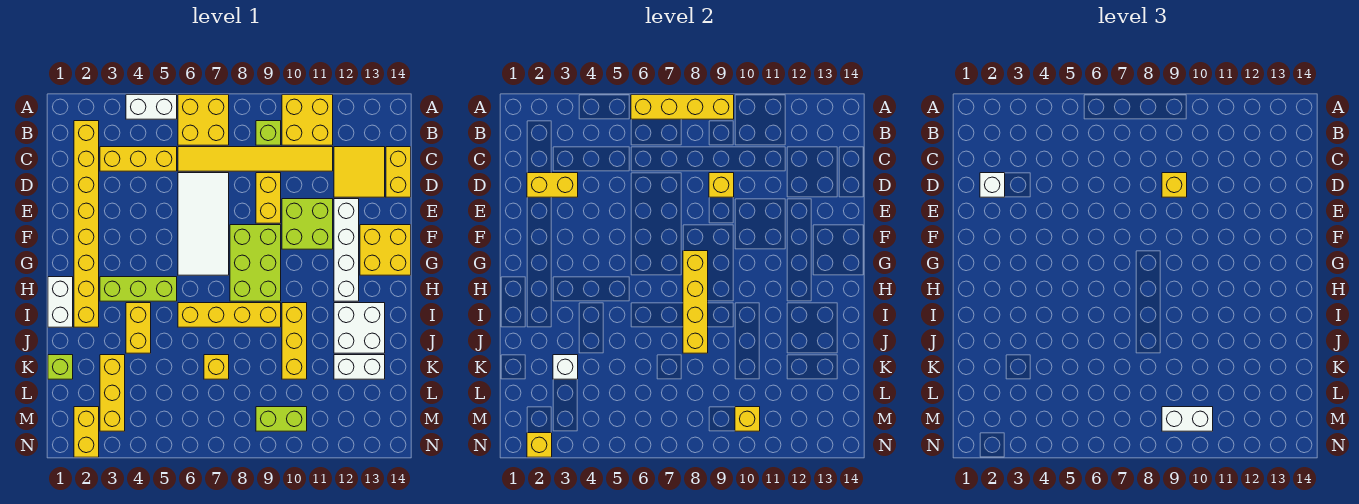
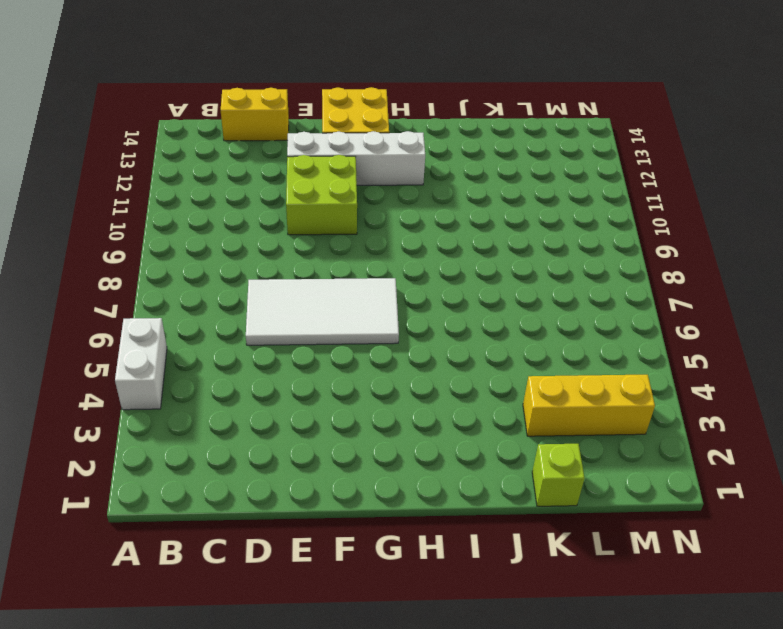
none -> yellow brick A6:B7 level 1
none -> yellow brick A10:B11 level 1
none -> yellow brick B2:I2 level 1
none -> lime brick B9 level 1

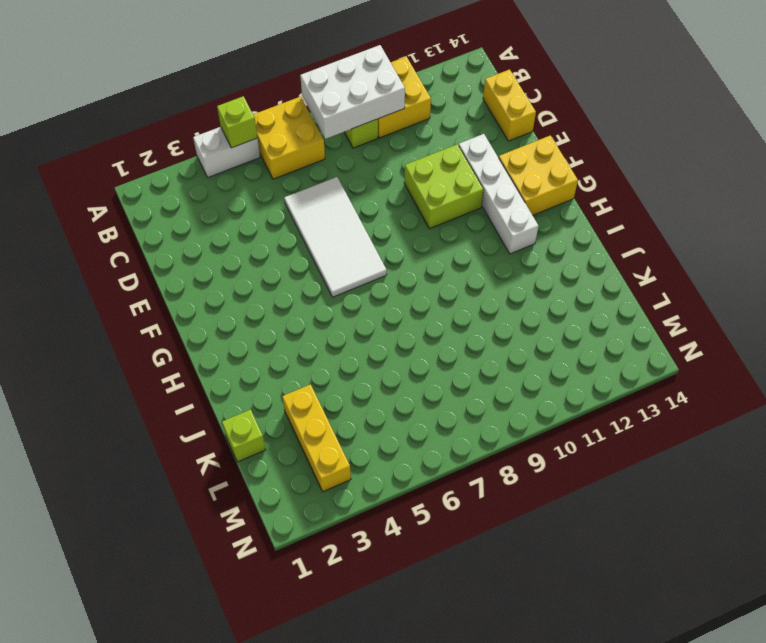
lime brick A5 level 2 -> none
white brick A8:B10 level 2 -> yellow brick A6:A9 level 2
none -> yellow brick B2:I2 level 1
none -> yellow brick C3:C5 level 1
none -> yellow tile C6:C11 level 1
none -> yellow tile C12:D13 level 1

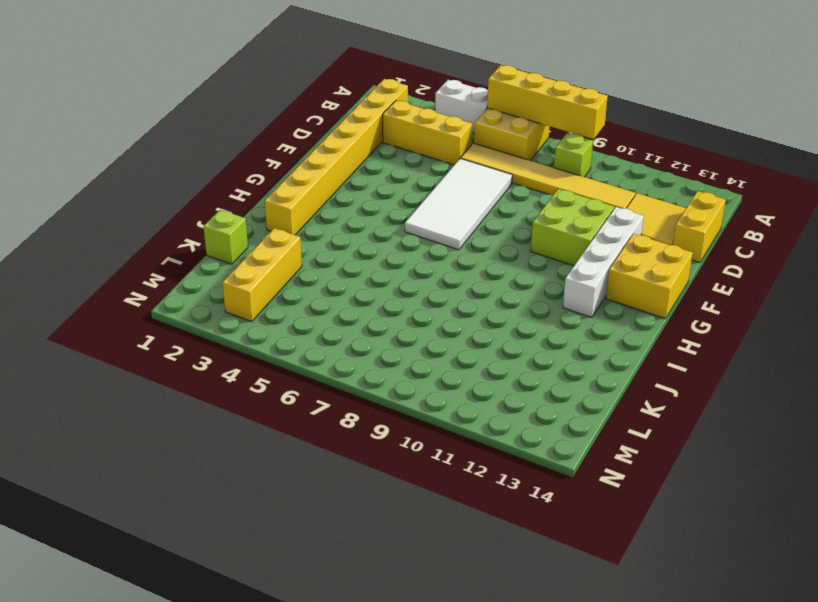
none -> yellow brick A10:B11 level 1
none -> yellow brick D9:E9 level 1
none -> lime brick F8:H9 level 1
none -> white brick H1:I1 level 1

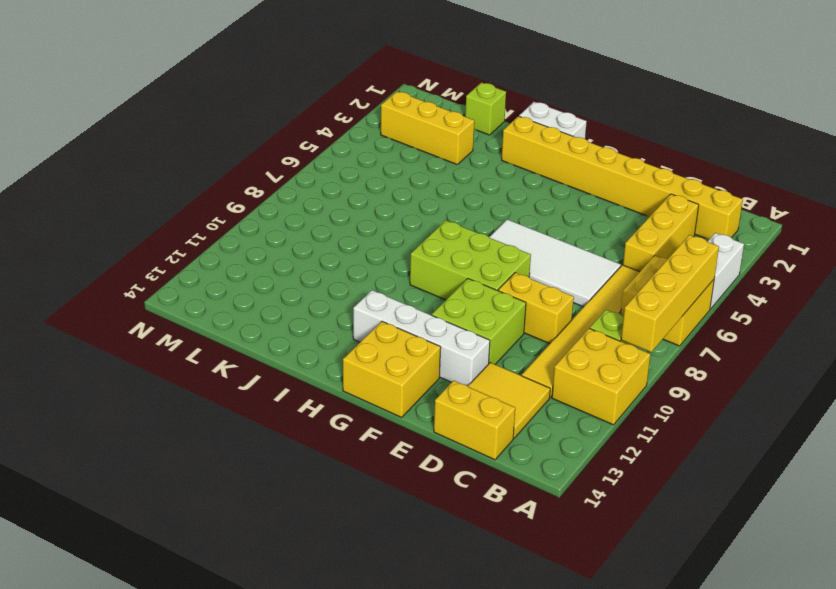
none -> lime brick H3:H5 level 1
none -> yellow brick I4:J4 level 1
none -> yellow brick I6:I9 level 1
none -> yellow brick I10:K10 level 1

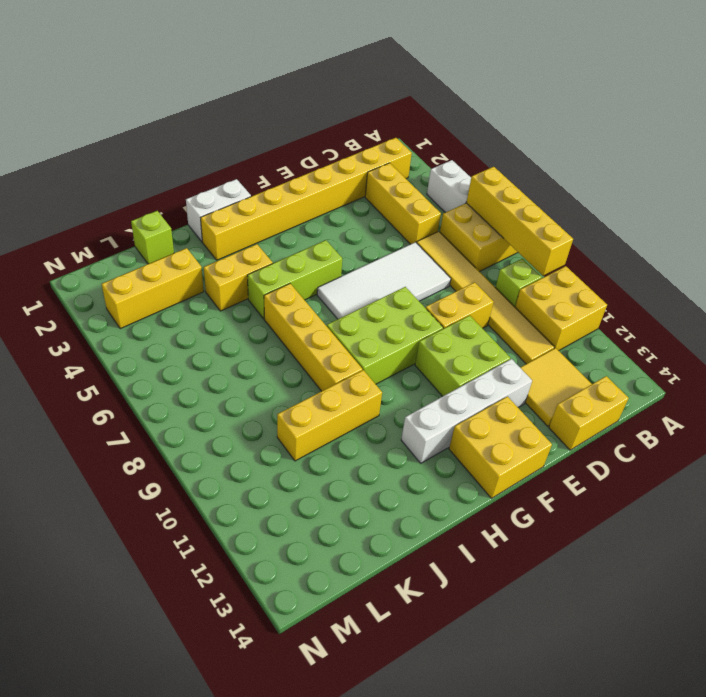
lime brick G5:I5 level 1 -> lime brick H3:H5 level 1
none -> white brick I12:J13 level 1
none -> yellow brick K7 level 1
none -> white brick K12:K13 level 1
none -> yellow brick M2:N2 level 1

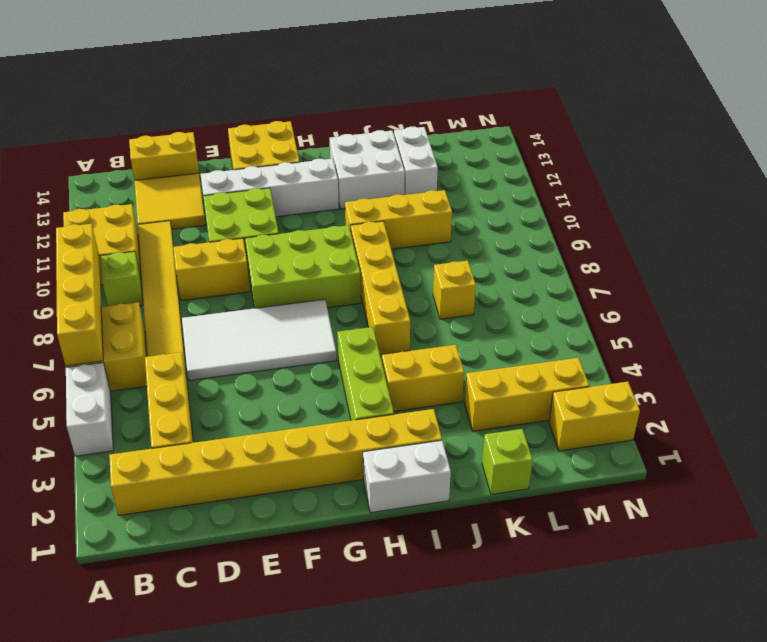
none -> lime brick M9:M10 level 1
none -> yellow brick D2:D3 level 2
none -> yellow brick D9 level 2
none -> yellow brick G8:J8 level 2

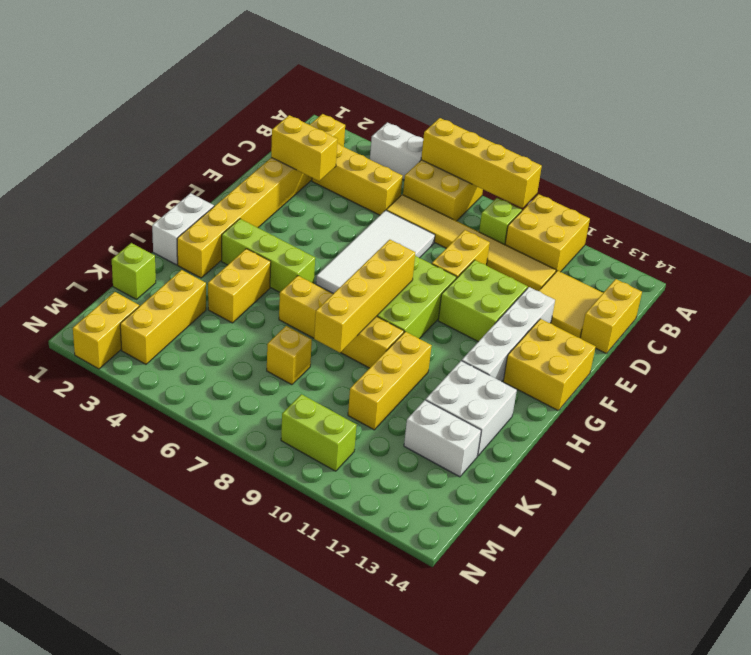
none -> yellow brick D9 level 2
none -> white brick K3 level 2
none -> yellow brick M10 level 2
none -> yellow brick N2 level 2

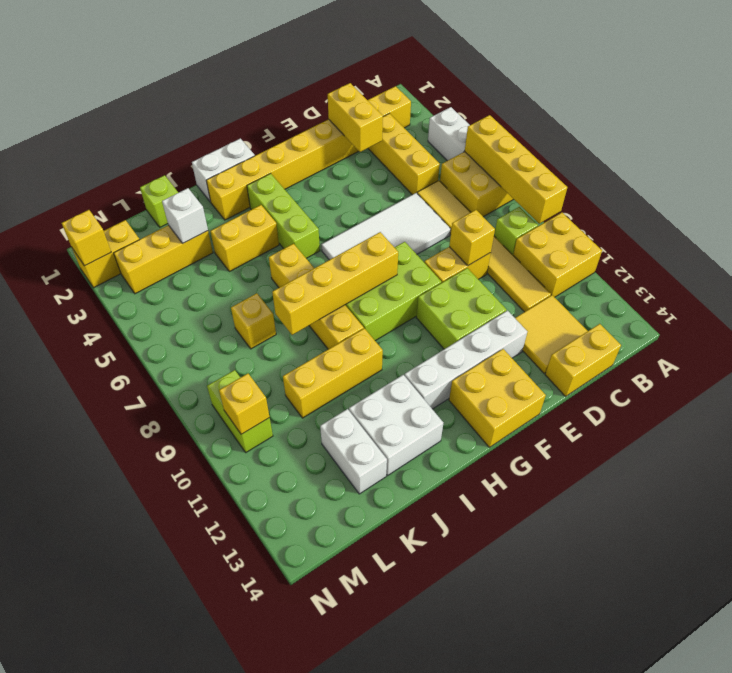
none -> white brick D2 level 3
none -> yellow brick D9 level 3
none -> white brick M9:M10 level 3

